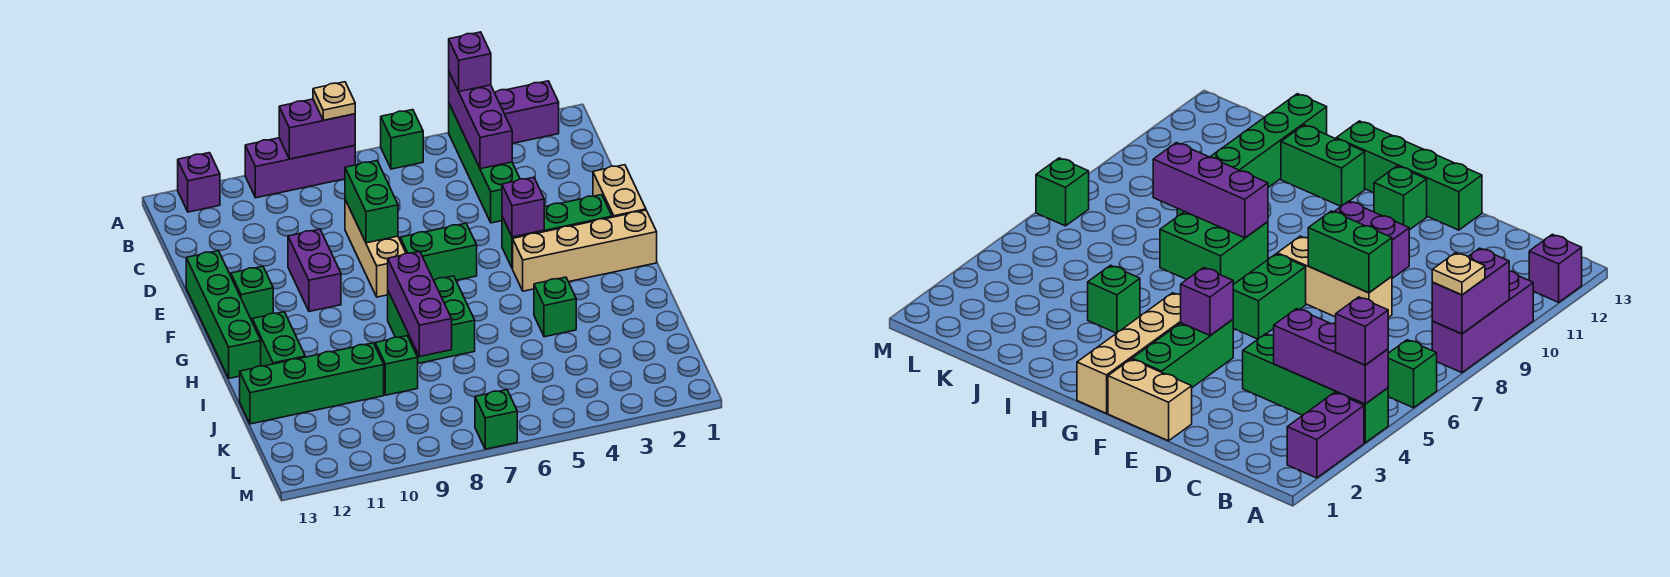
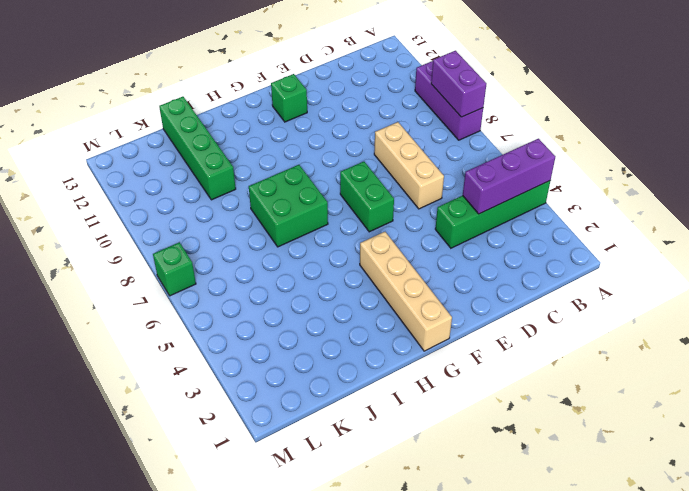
tan brick D6:D8 level 1 -> tan brick D8:F8 level 1
none -> purple brick A2:A3 level 1
none -> green brick A6 level 1
none -> purple brick A12 level 1

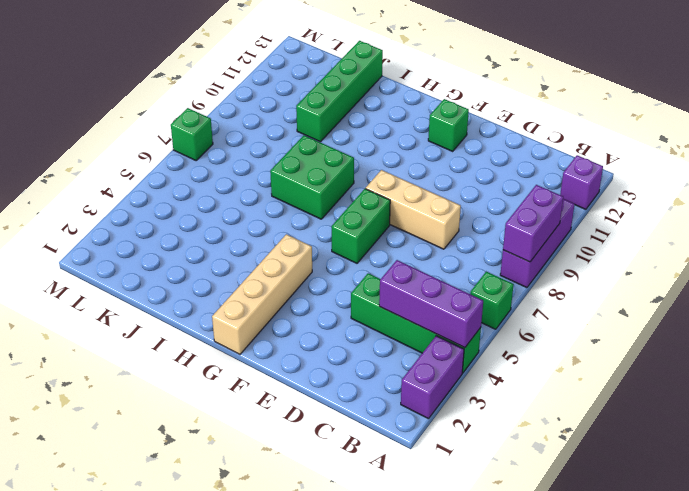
none -> tan brick E1:F1 level 1
none -> purple brick E10:F10 level 1
none -> green brick E13:H13 level 1

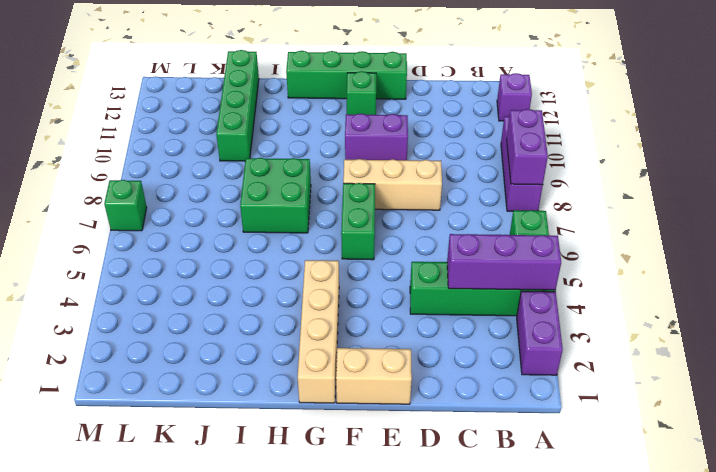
none -> green brick F2:F4 level 1
none -> green brick H12:I12 level 1
none -> green brick I4 level 1

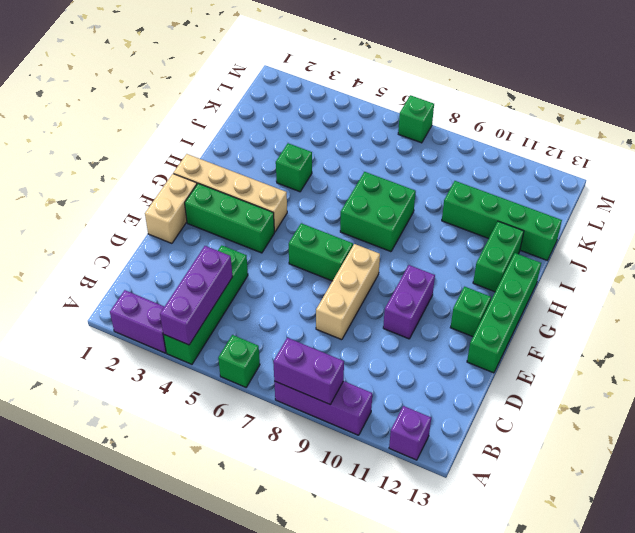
none -> green brick J9 level 1
none -> green brick D8:E8 level 2
none -> purple brick F4 level 2

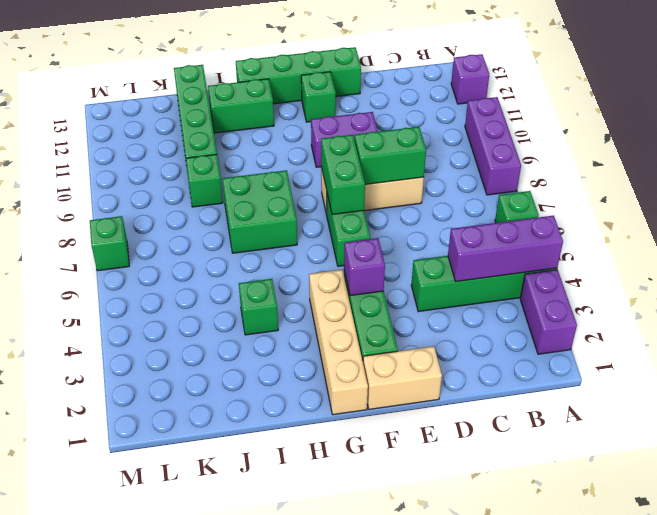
green brick F7:F8 level 2 -> none
none -> purple brick A8:A9 level 2
none -> purple brick H8:J8 level 2
none -> purple brick A4 level 3

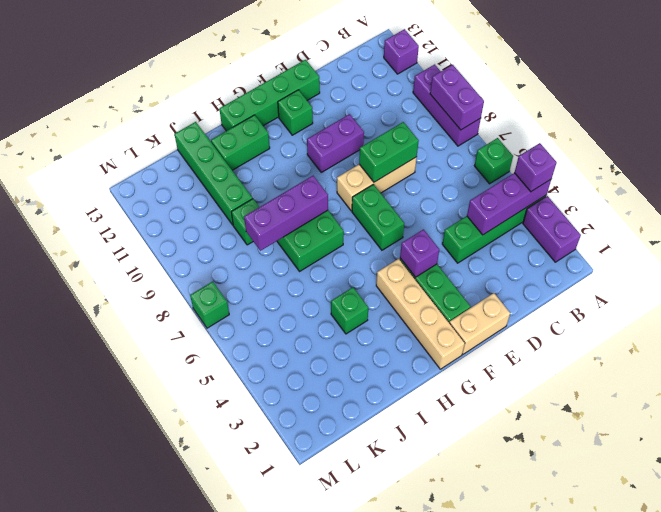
none -> tan plate A8 level 3

